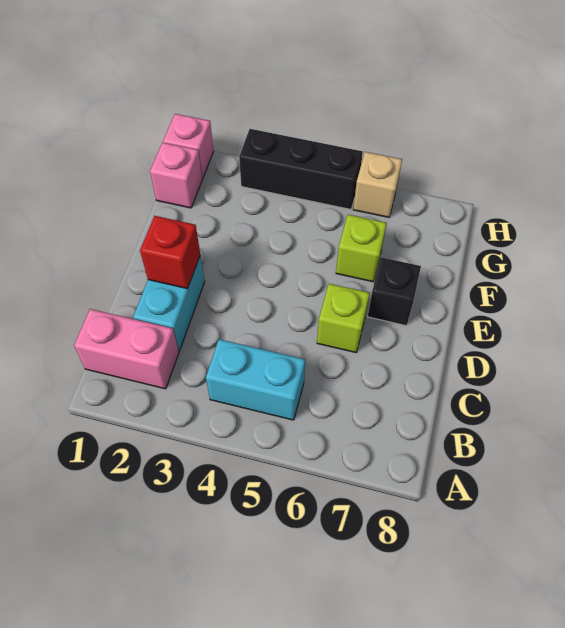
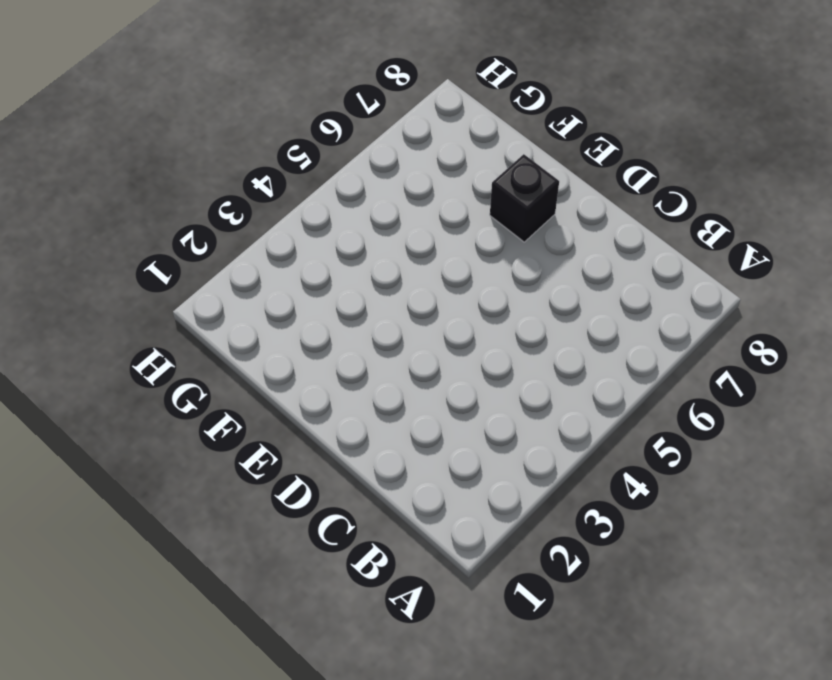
none -> pink brick B1:B2 level 1
none -> cyan brick B4:B5 level 1

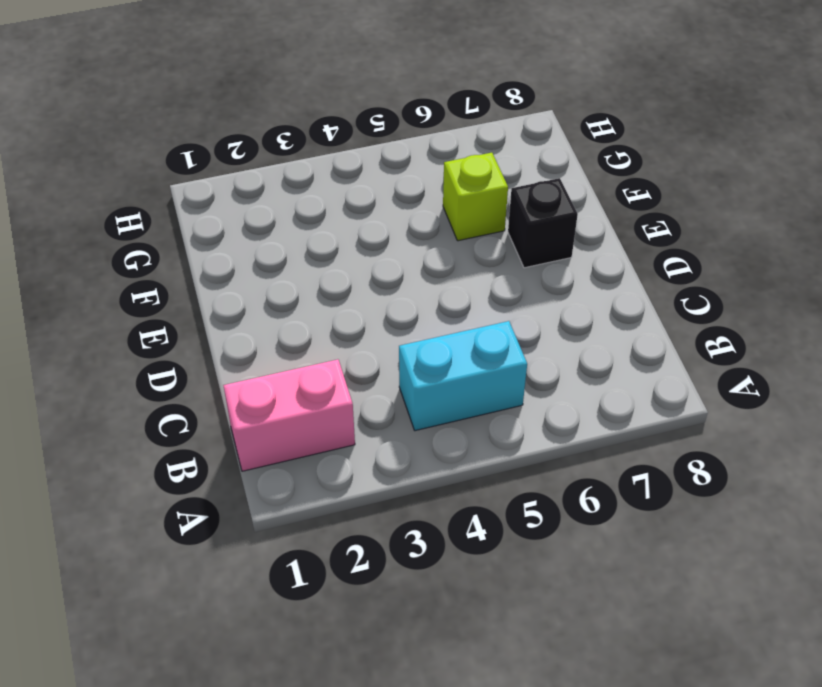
none -> cyan brick C2:D2 level 1
none -> lime brick D6 level 1

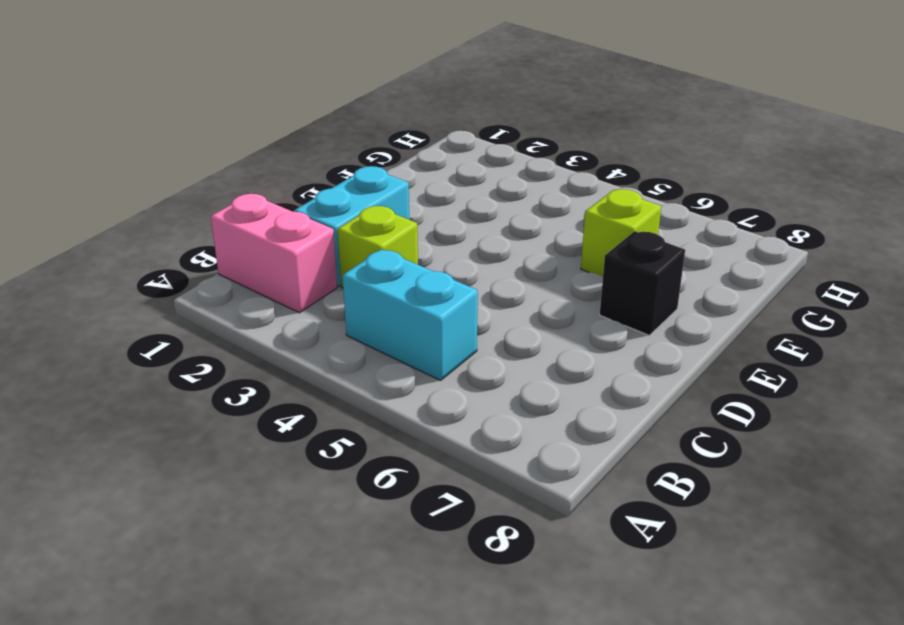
lime brick C3 level 1 -> lime brick D6 level 1
none -> pink brick G1 level 1
none -> pink brick H1 level 1

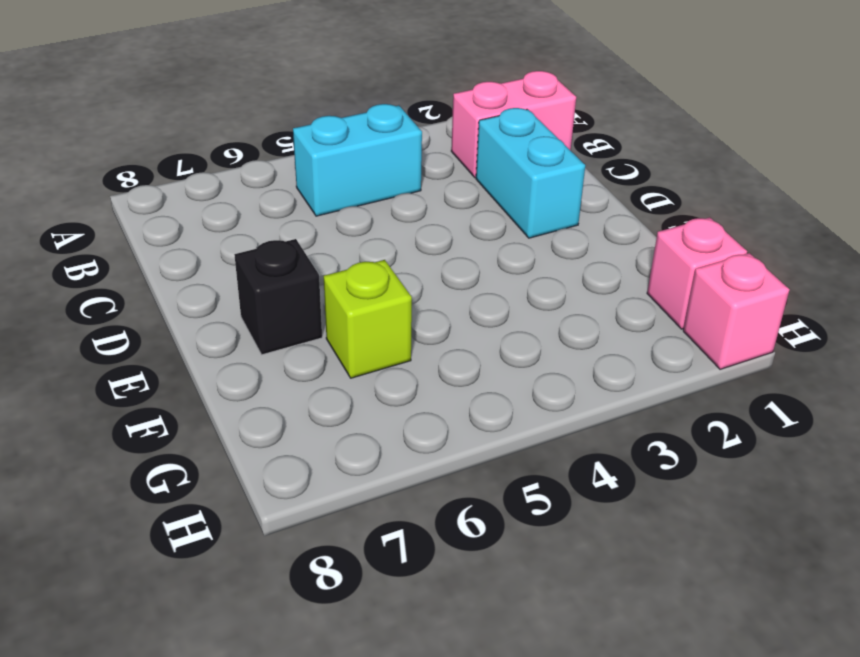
none -> lime brick D6 level 1
none -> black brick H3:H5 level 1

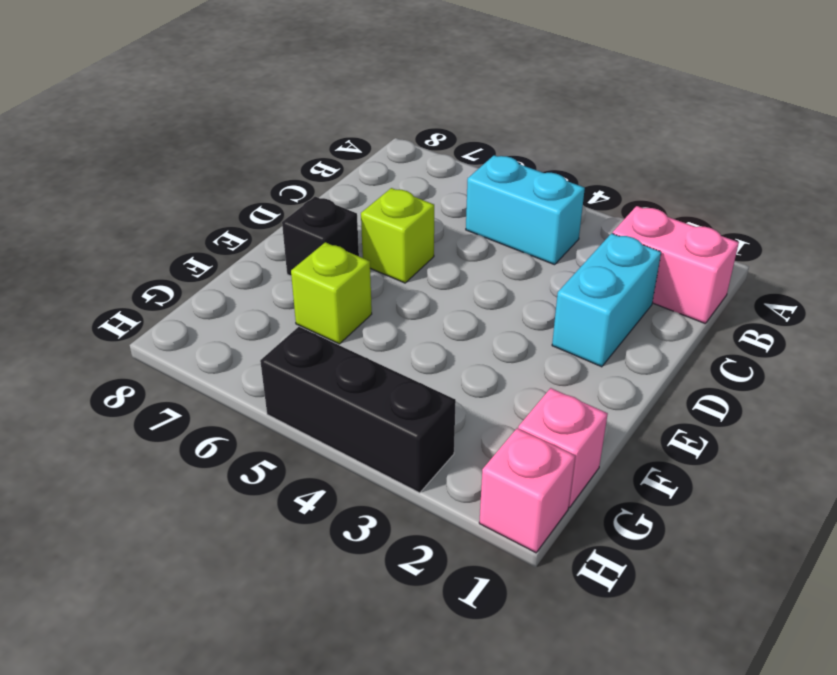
none -> tan brick H6 level 1
none -> red brick D2 level 2

